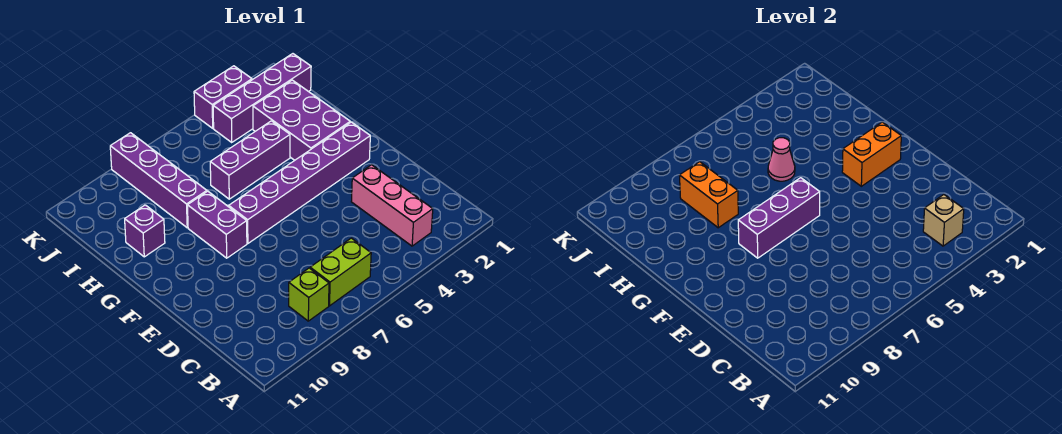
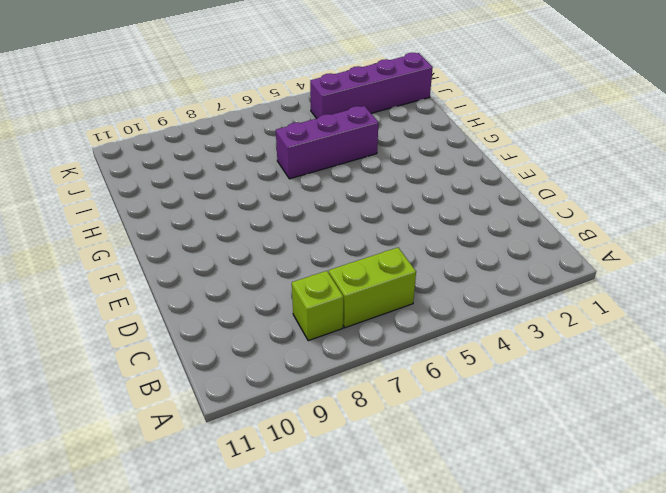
none -> pink brick B3:D3 level 1
none -> purple brick F2:F7 level 1
none -> purple brick F8:G8 level 1

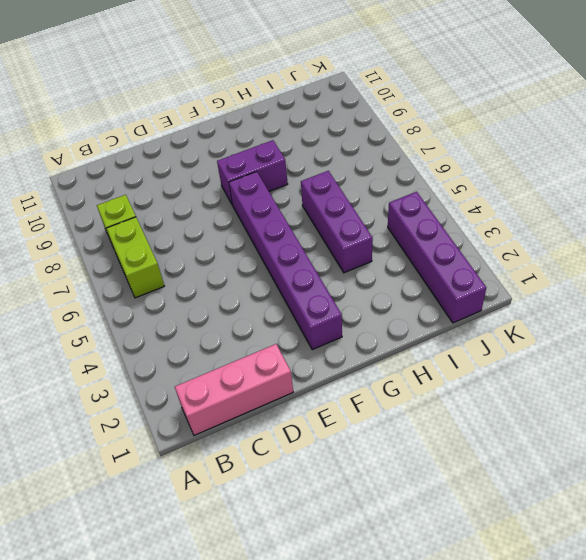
pink brick B1:D1 level 1 -> pink brick B3:D3 level 1
none -> purple brick G2:I3 level 1
none -> purple brick H8:K8 level 1
none -> purple brick H10 level 1

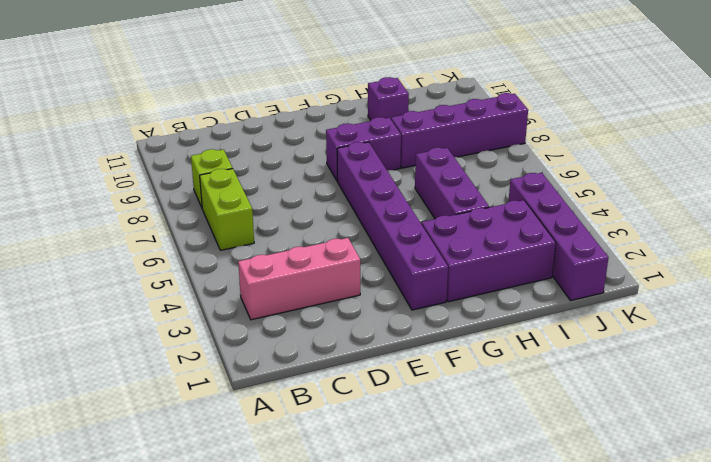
none -> purple brick K3:K4 level 1
none -> tan brick B3 level 2
none -> orange brick F2:F3 level 2

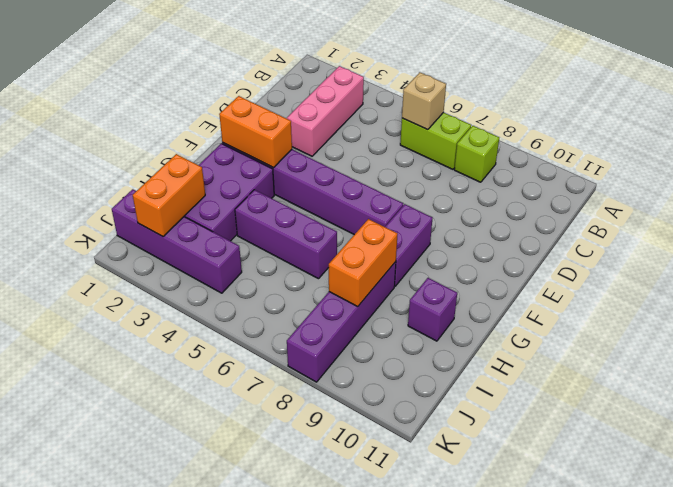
tan brick B6 level 2 -> tan brick B3 level 2
orange brick I2:J2 level 2 -> none
none -> purple brick K3:K4 level 1
none -> purple brick F6:F8 level 2
none -> pink cone H5 level 2

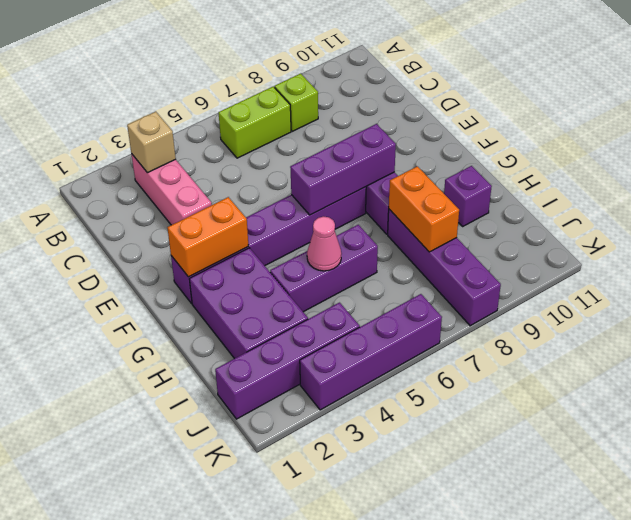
purple brick K3:K6 level 1 -> purple brick K3:K4 level 1

